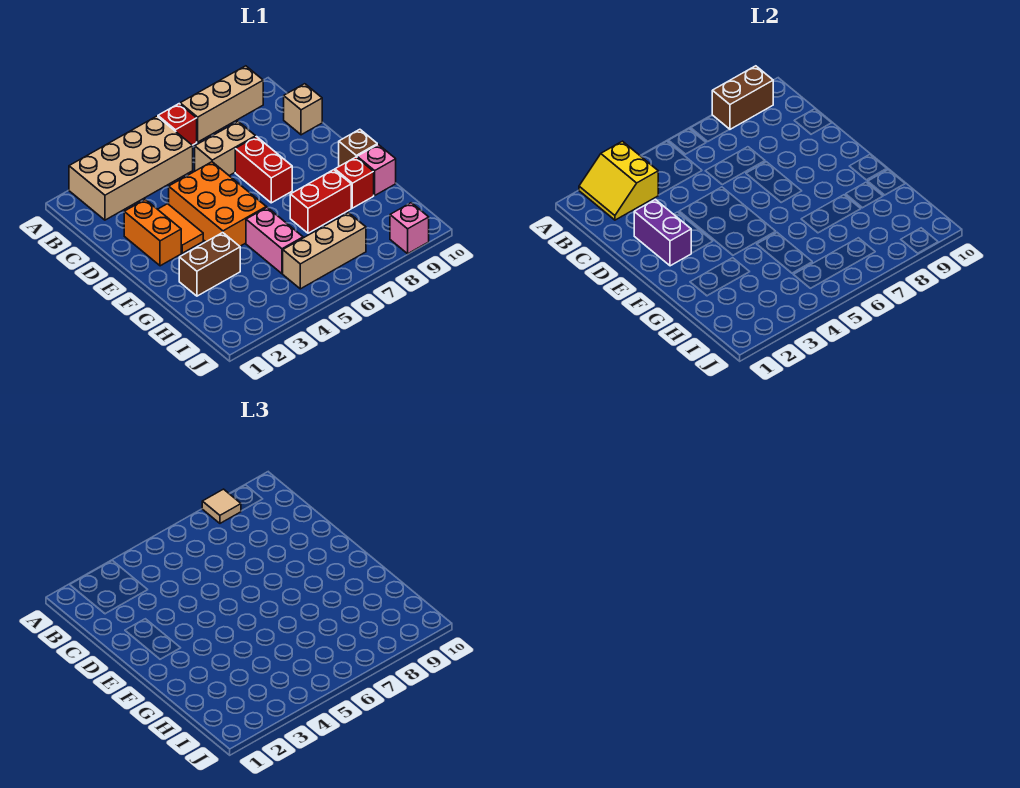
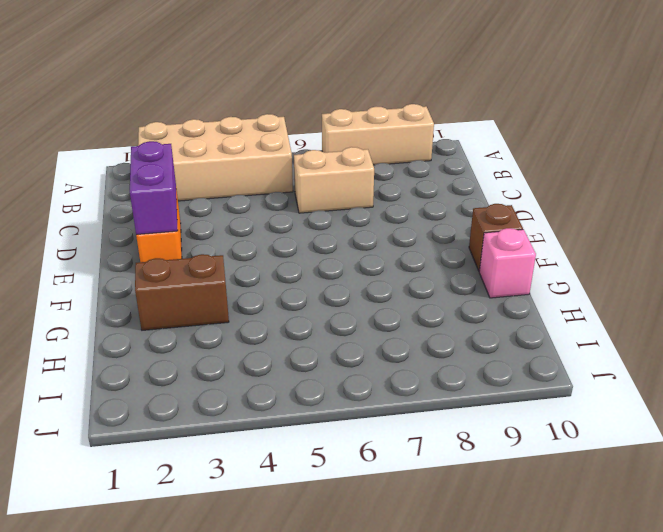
none -> red brick A6 level 1
none -> tan brick C10 level 1
none -> orange tile D3:E3 level 1

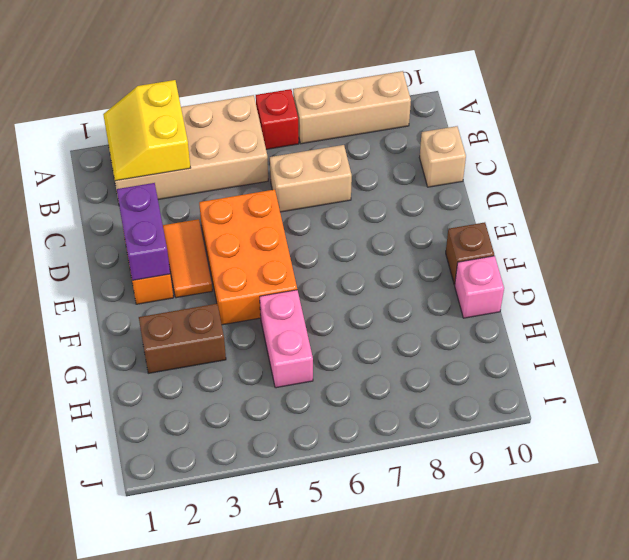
none -> red brick D7:E7 level 1
none -> red brick G7:G8 level 1
none -> red brick G9 level 1

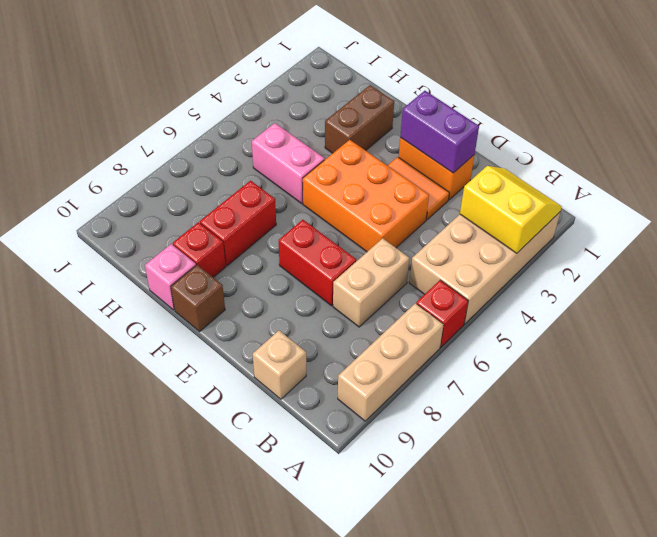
none -> tan brick I5:I7 level 1
none -> pink brick J9 level 1
none -> brown brick A8:A9 level 2

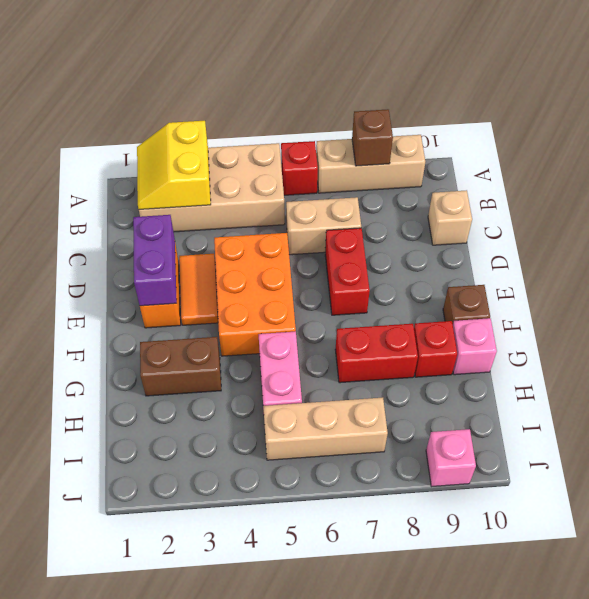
brown brick A8 level 2 -> brown brick A8:A9 level 2
none -> tan tile A8 level 3

